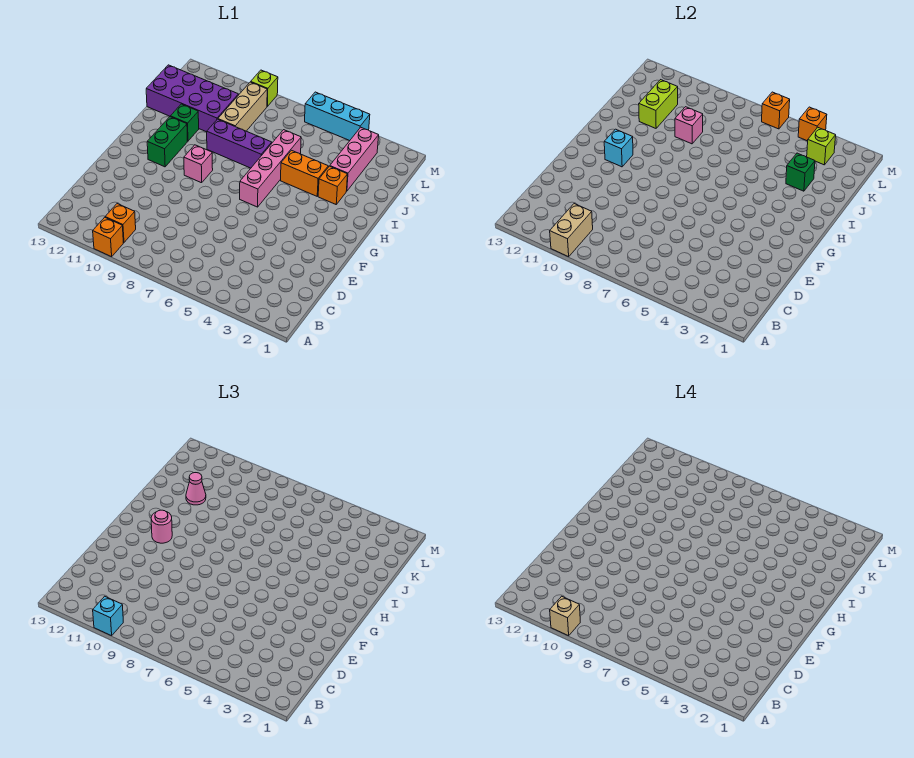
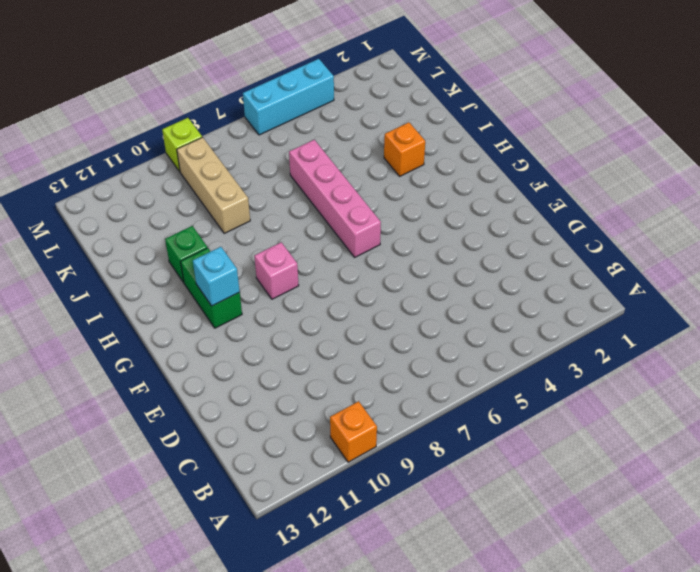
none -> orange brick B10 level 1
none -> orange brick I4:I5 level 1
none -> purple brick I7:I9 level 1

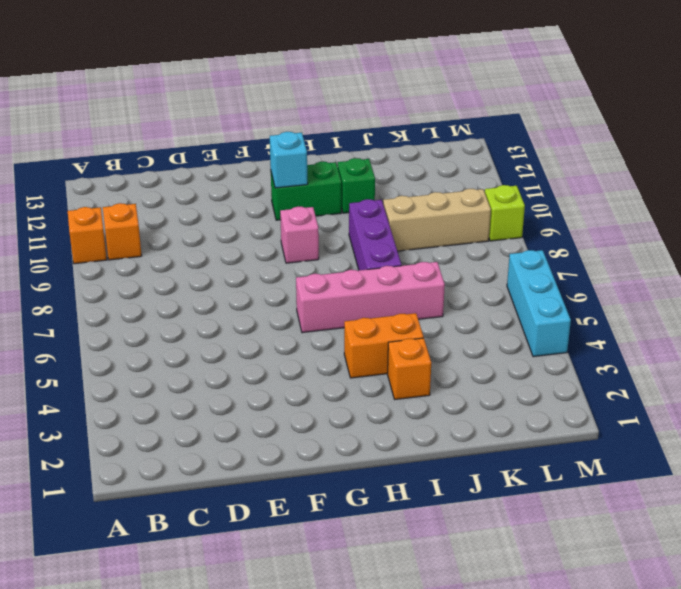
orange brick H4:I4 level 1 -> orange brick I4:I5 level 1
none -> pink brick J3:L3 level 1
none -> purple brick J10:K13 level 1
none -> tan brick A10:B10 level 2

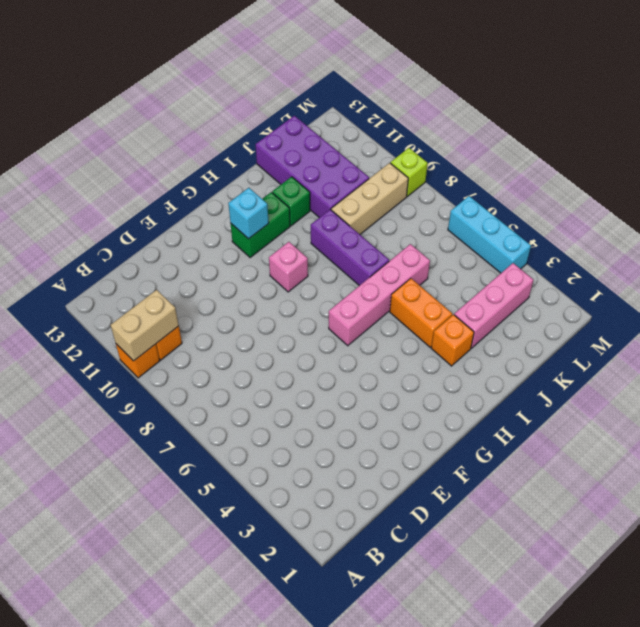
none -> green brick J3 level 2
none -> pink brick J9 level 2
none -> lime brick J11:K11 level 2

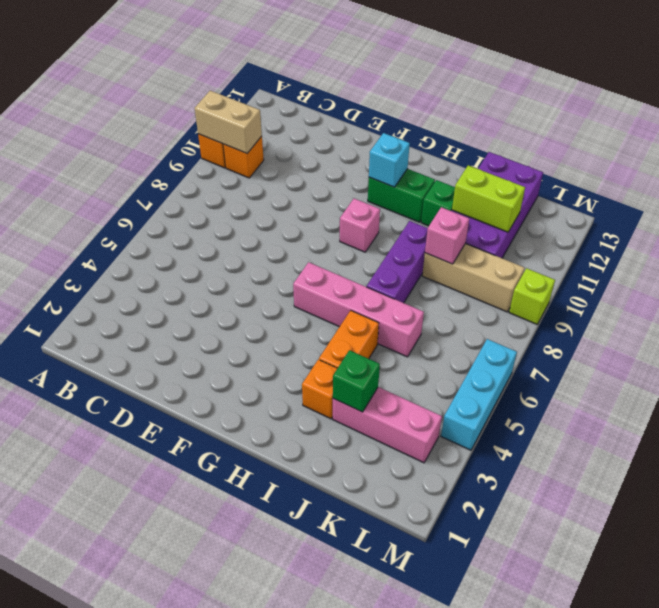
none -> lime brick L3 level 2
none -> orange brick M4 level 2
none -> orange brick M6 level 2

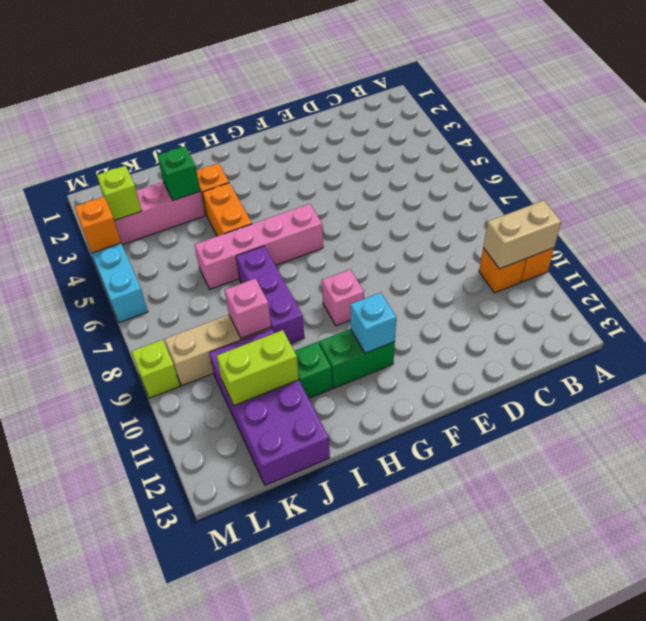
none -> orange brick M6 level 2
none -> cyan brick A10 level 3
none -> pink round brick G11 level 3

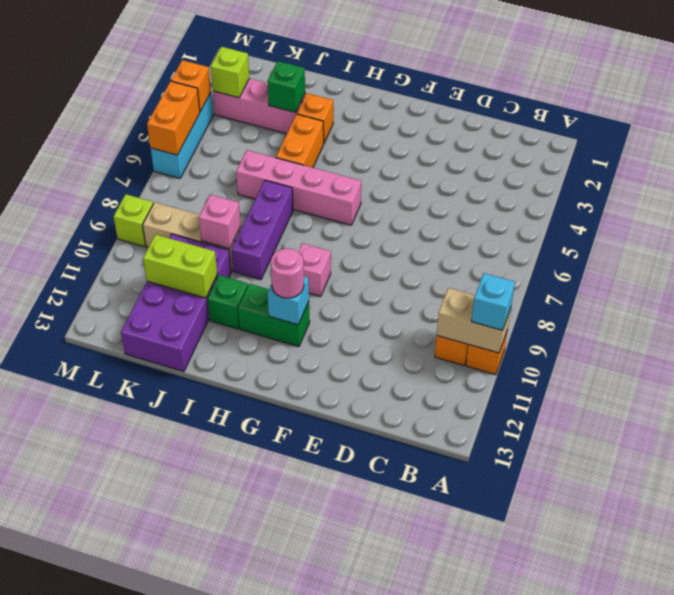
orange brick M5:M6 level 2 -> orange brick M6 level 2
none -> pink cone J11 level 3
none -> tan brick A10 level 4

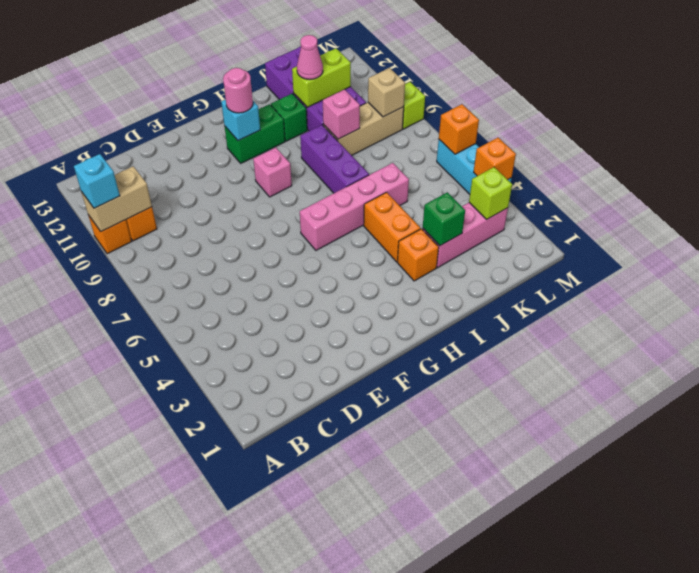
tan brick L9 level 2 -> tan brick A10 level 4

